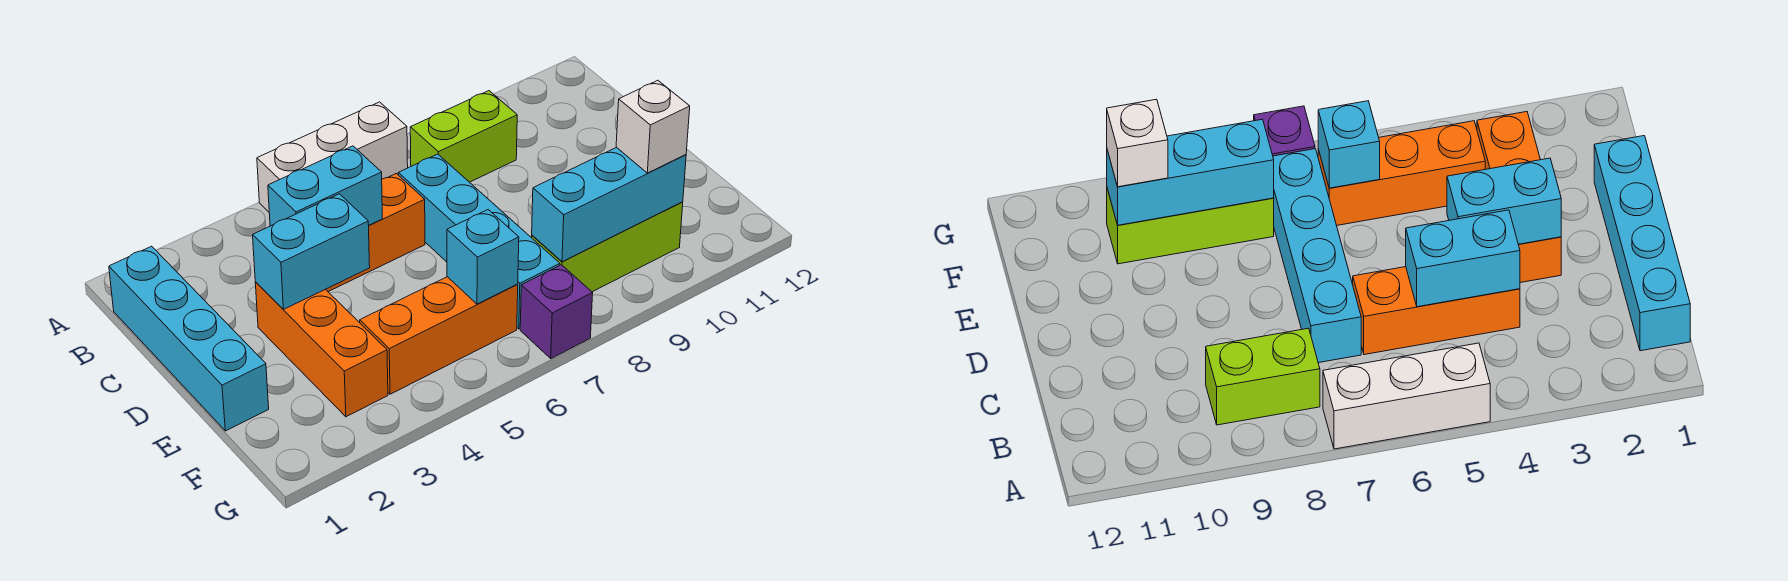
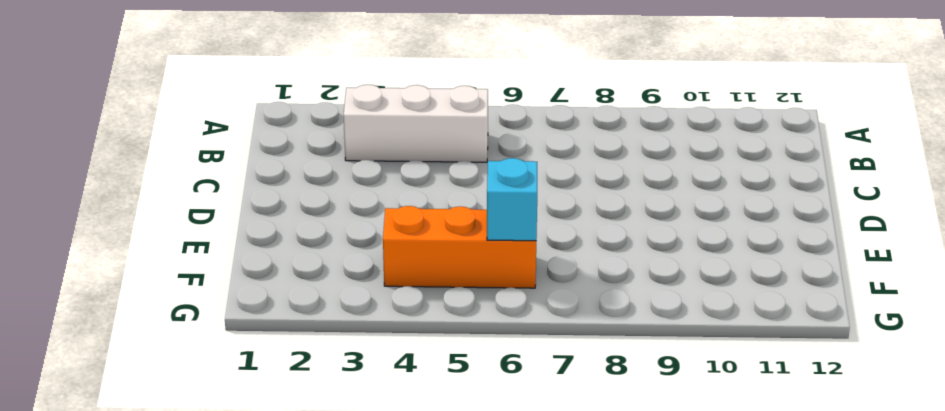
white brick B3:B5 level 1 -> white brick A5:A7 level 1
none -> cyan brick B1:E1 level 1
none -> lime brick B8:B9 level 1
none -> orange brick C4:C6 level 1

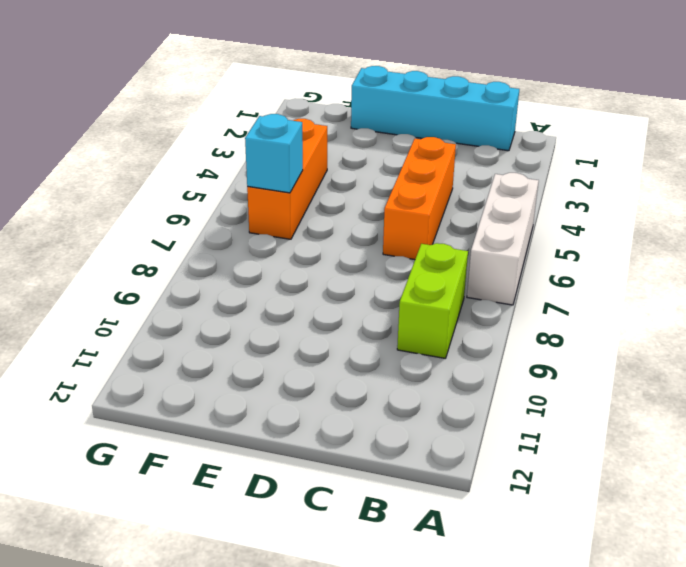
none -> cyan brick C7:F7 level 1
none -> orange brick D3:F3 level 1
none -> lime brick F8:F10 level 1

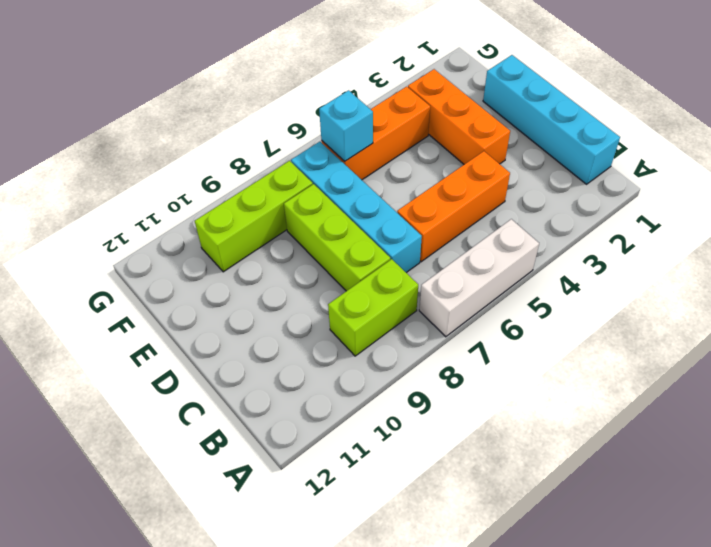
lime brick C8:E8 level 1 -> none
none -> purple brick G7 level 1
none -> cyan brick C4:C5 level 2
none -> cyan brick D3:D4 level 2

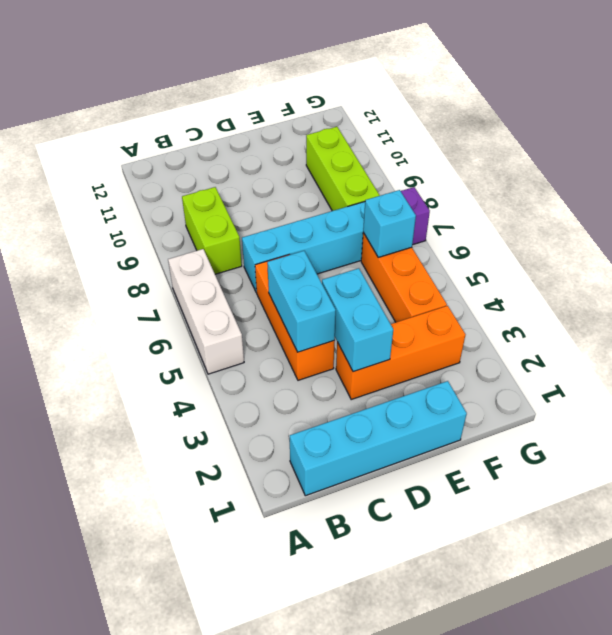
none -> cyan brick F8:F10 level 2
none -> white brick F10 level 3

